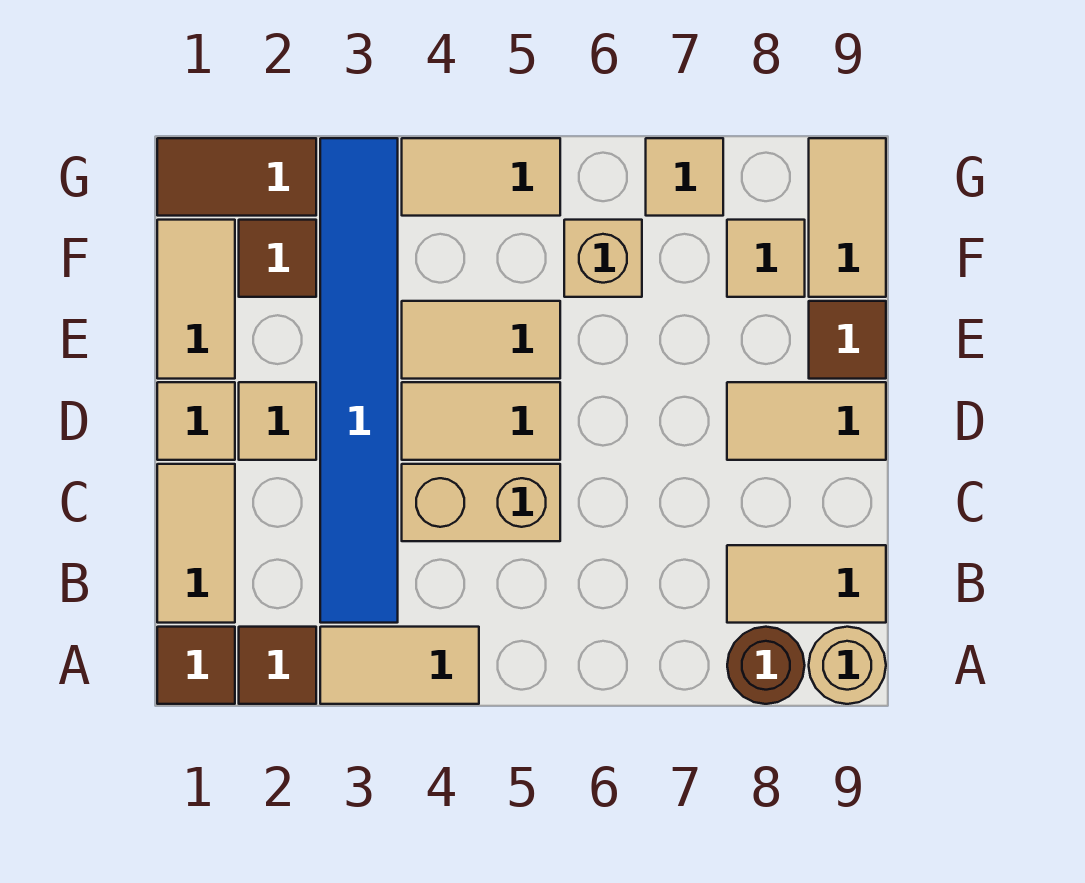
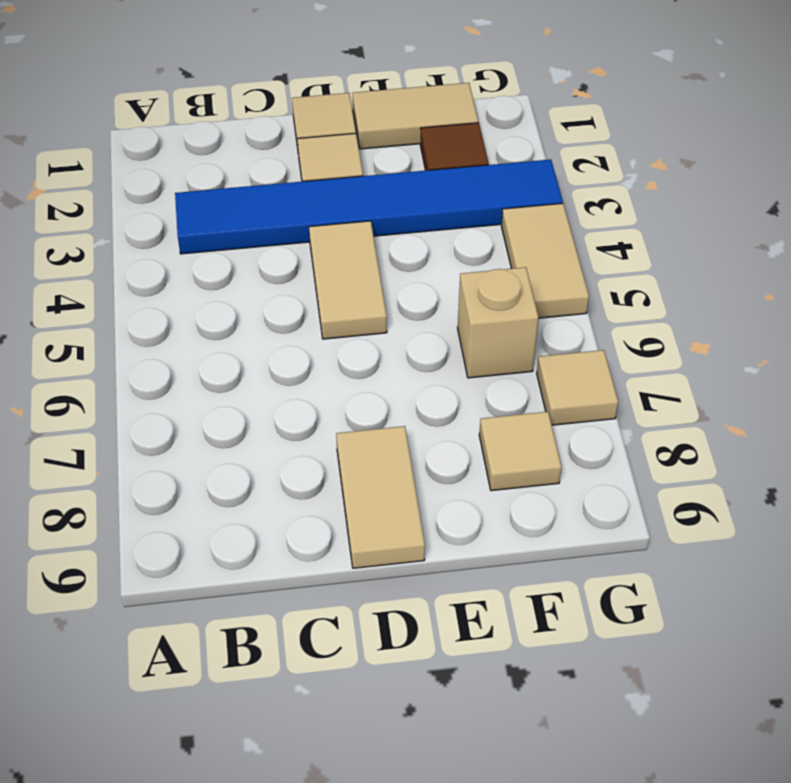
none -> brown tile A1 level 1
none -> brown tile A2 level 1
none -> tan tile A3:A4 level 1

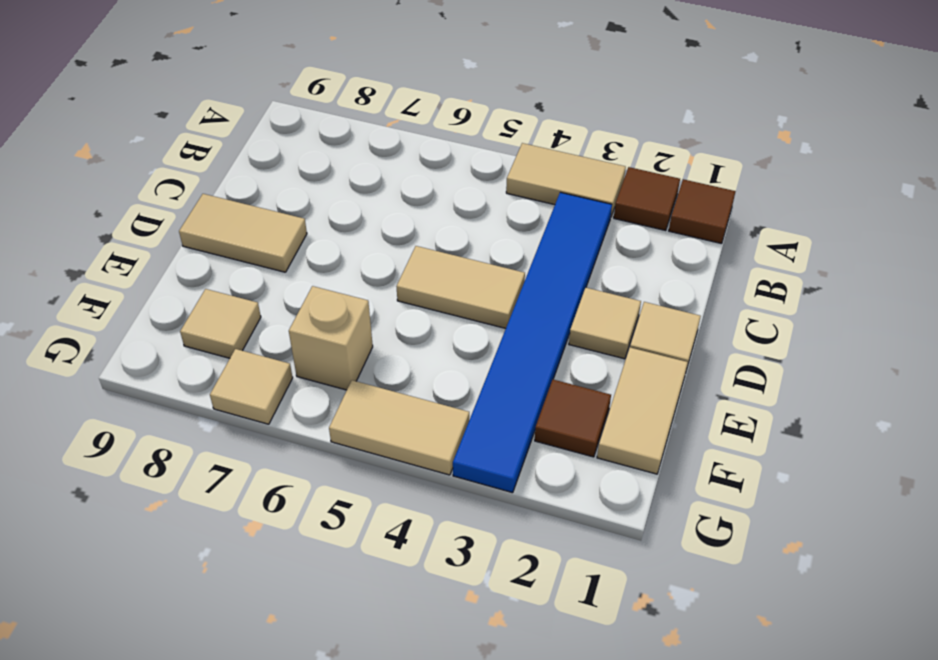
none -> brown round brick A8 level 1
none -> tan round brick A9 level 1
none -> tan tile B1:C1 level 1

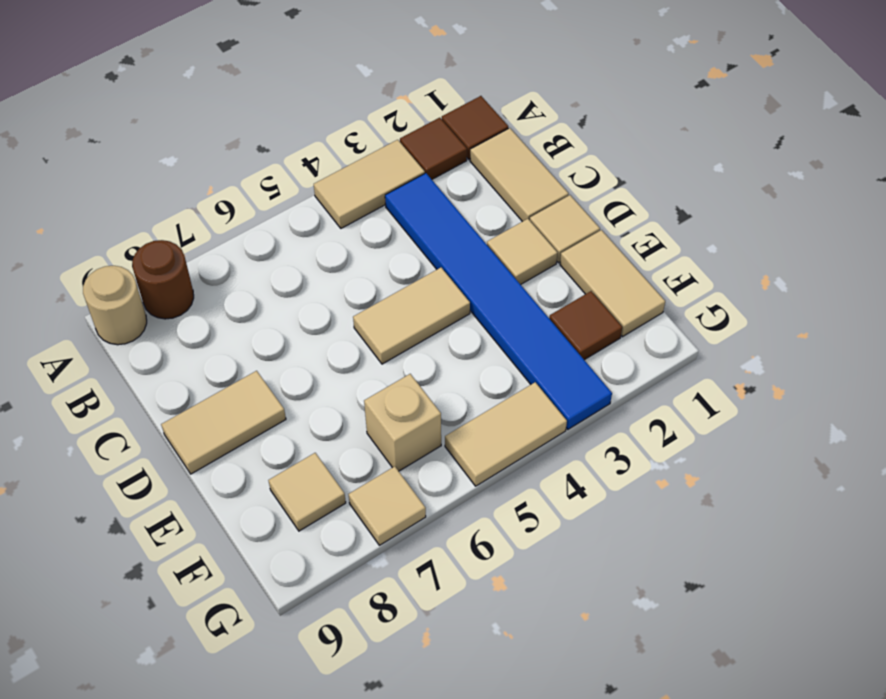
none -> tan tile B8:B9 level 1
none -> tan brick C4:C5 level 1
none -> tan tile E4:E5 level 1

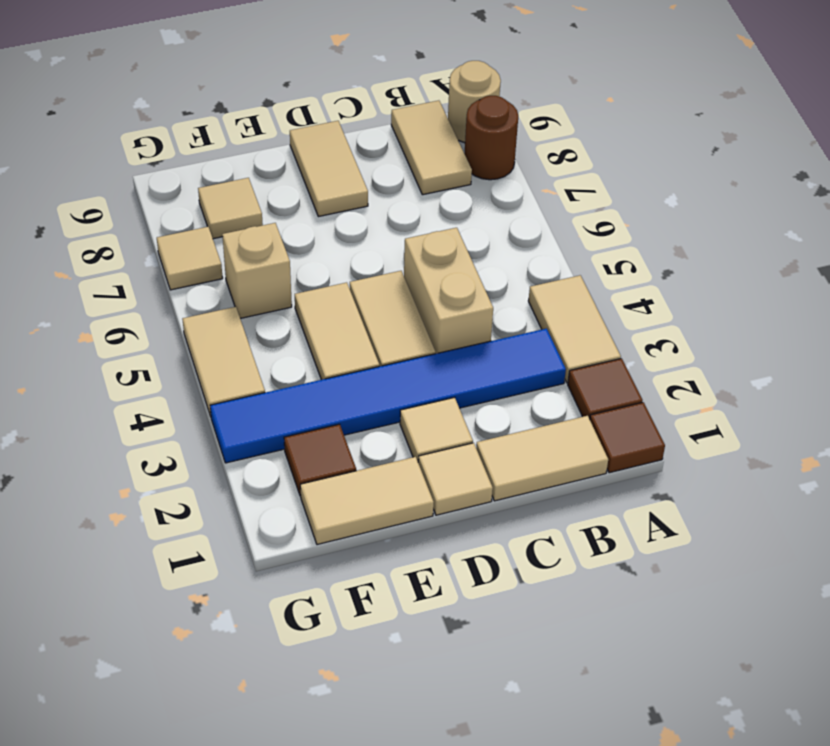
none -> brown tile E9 level 1
none -> tan tile F9:G9 level 1
none -> brown tile G1:G2 level 1

